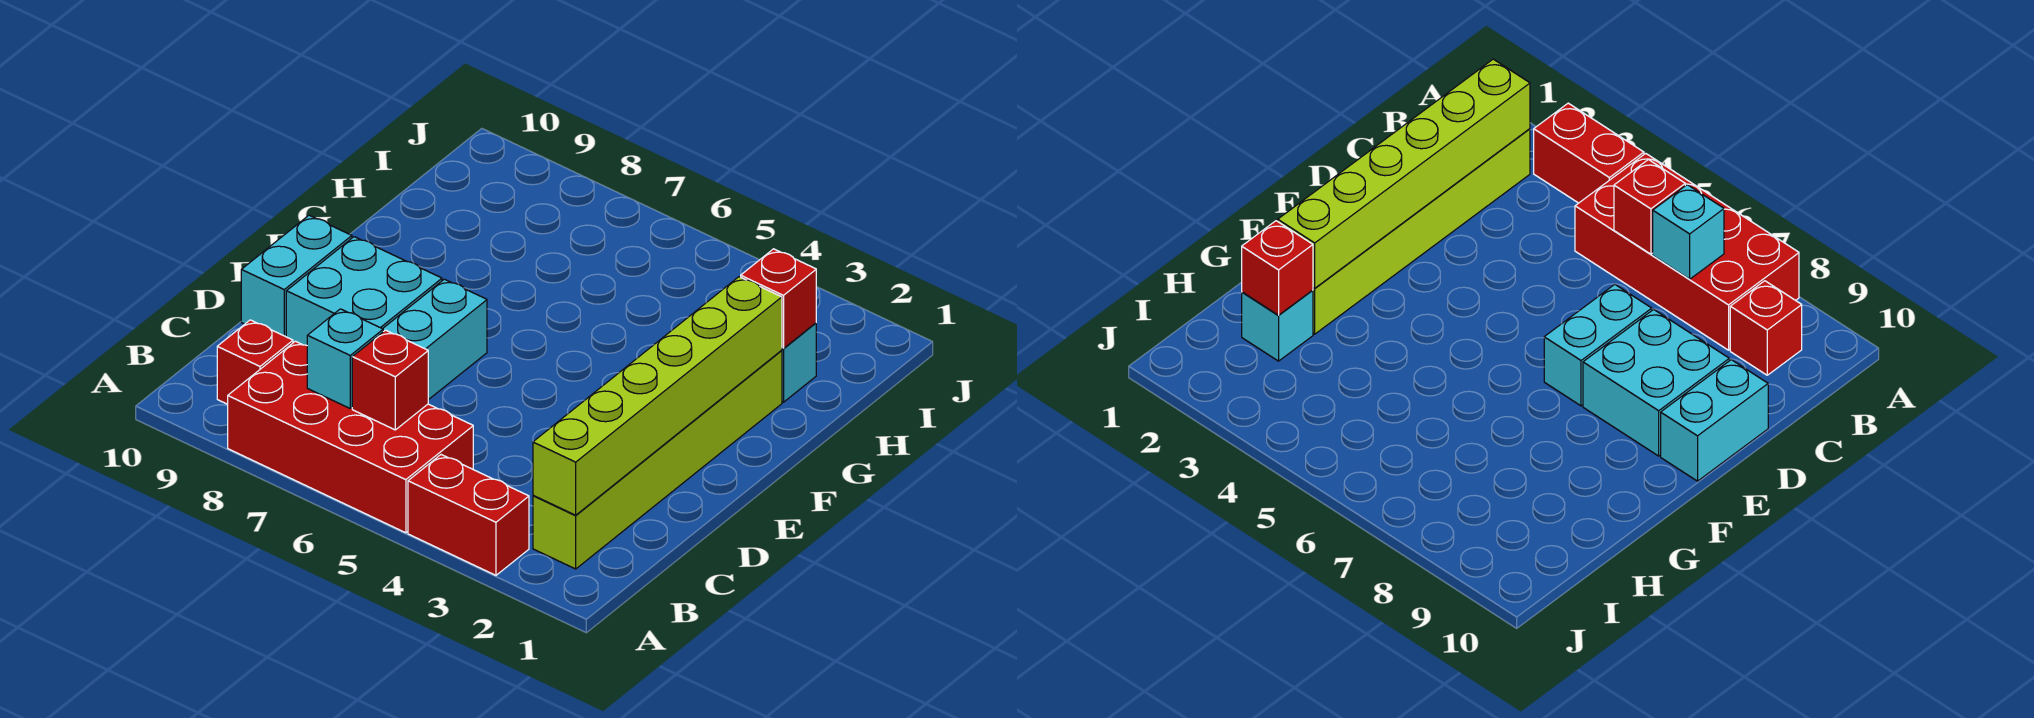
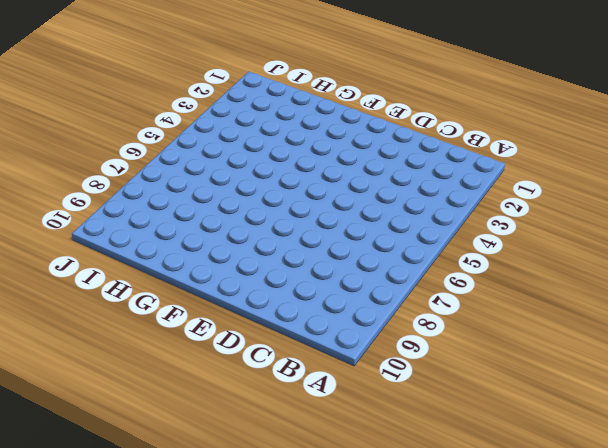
none -> red brick A3:A4 level 1
none -> red brick A5:B8 level 1
none -> lime brick B2:G2 level 1

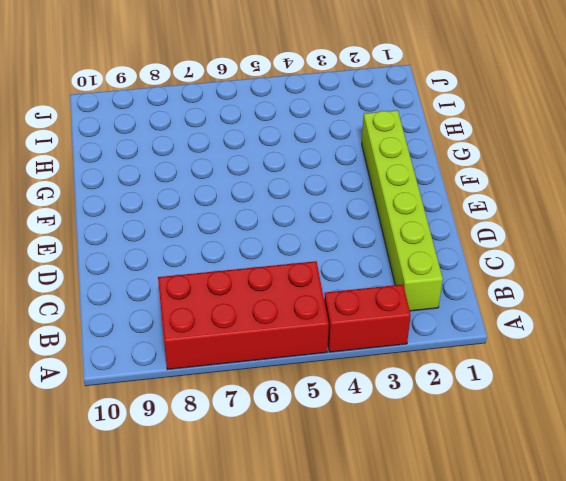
none -> red brick B9 level 1
none -> cyan brick D7:E7 level 1
none -> cyan brick D8:E9 level 1

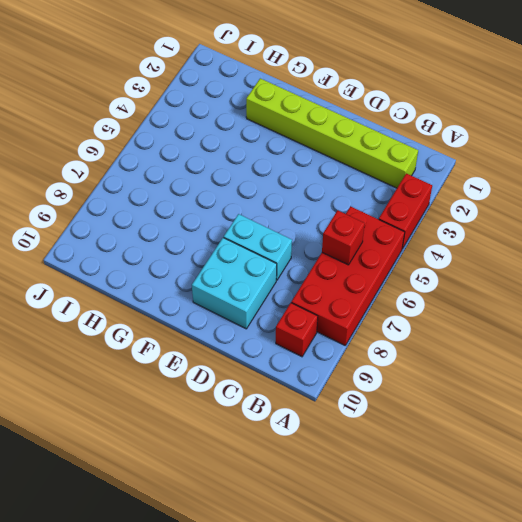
none -> cyan brick D10:E10 level 1
none -> cyan brick H2 level 1
none -> lime brick B2:G2 level 2

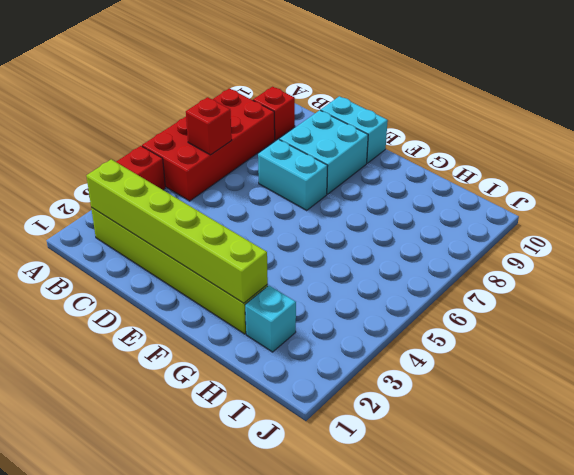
none -> cyan brick B7 level 2
none -> red brick H2 level 2

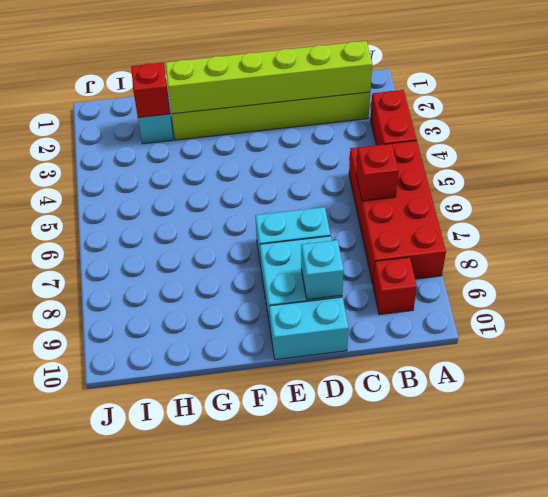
cyan brick D9 level 2 -> cyan brick B7 level 2

